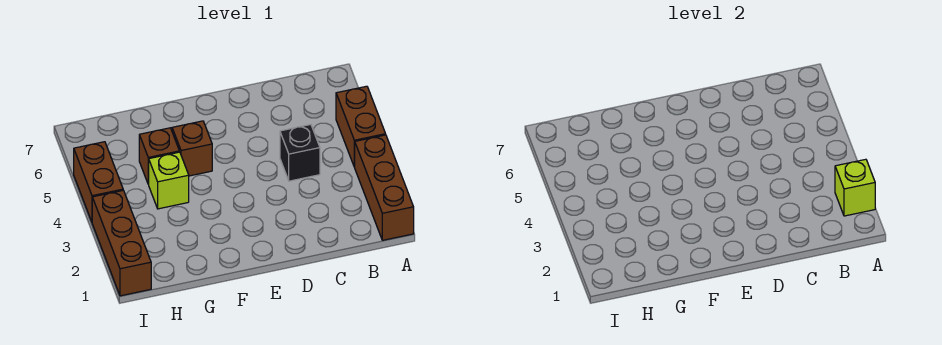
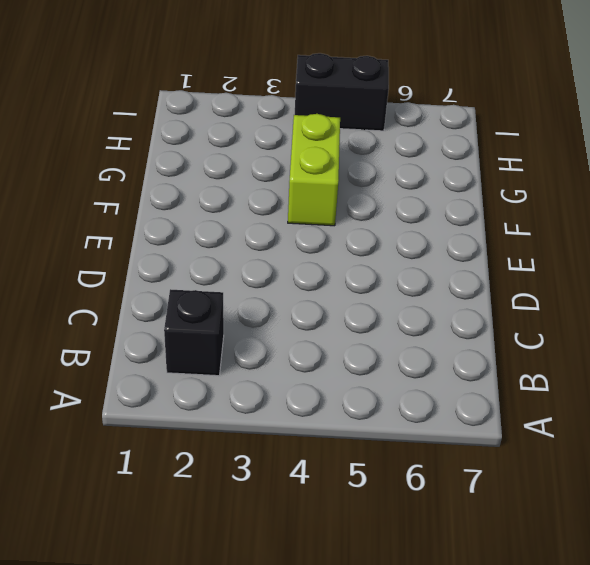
black brick B2 level 1 -> black brick C4 level 1
lime brick F4:G4 level 1 -> lime brick G4 level 1
black brick I4:I5 level 1 -> brown brick I4:I5 level 1
none -> brown brick A1:A3 level 1
none -> brown brick A4:A5 level 1

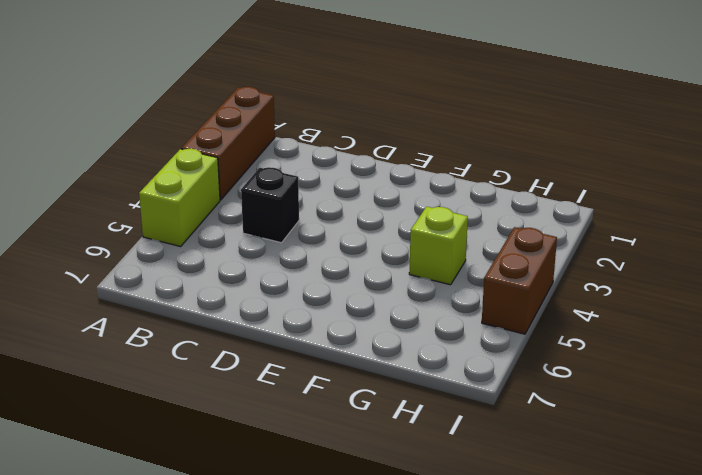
lime brick A4:A5 level 1 -> brown brick A4:A5 level 1
none -> brown brick F5 level 1
none -> brown brick G5 level 1

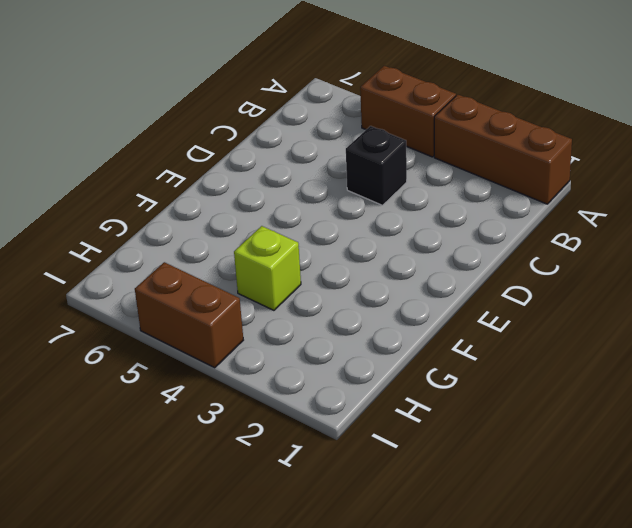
none -> brown brick F5 level 1
none -> brown brick G5 level 1

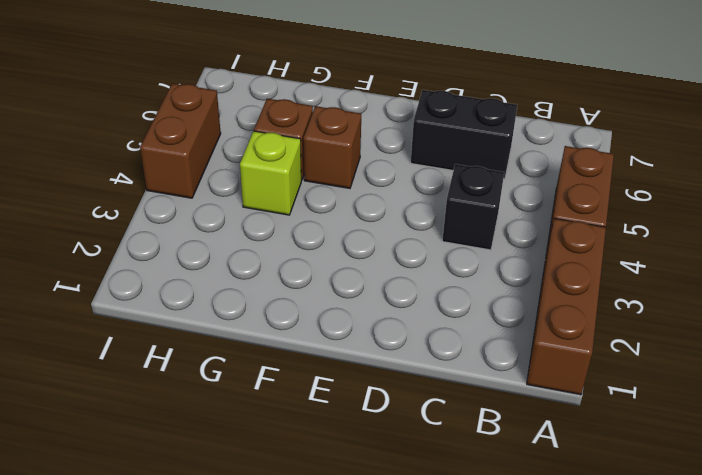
black brick C6:D6 level 1 -> none
none -> brown brick I1:I3 level 1
none -> lime brick A2 level 2

